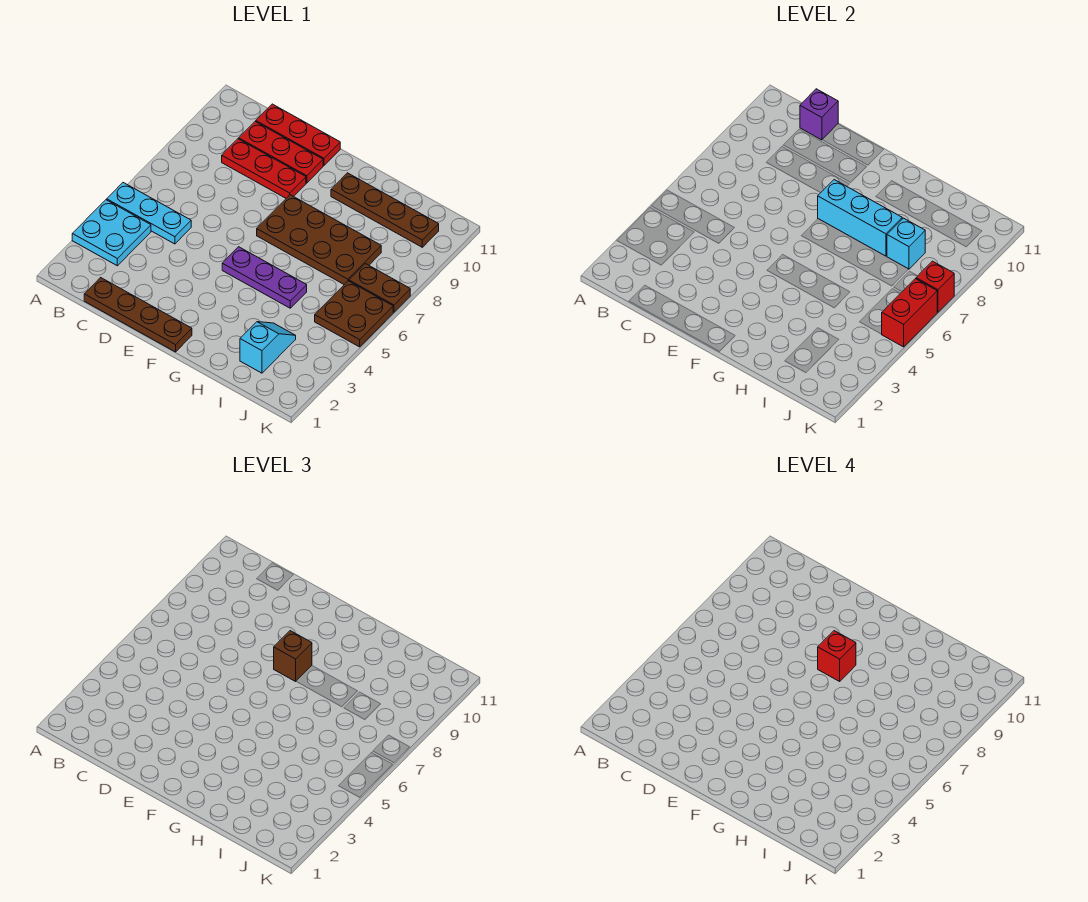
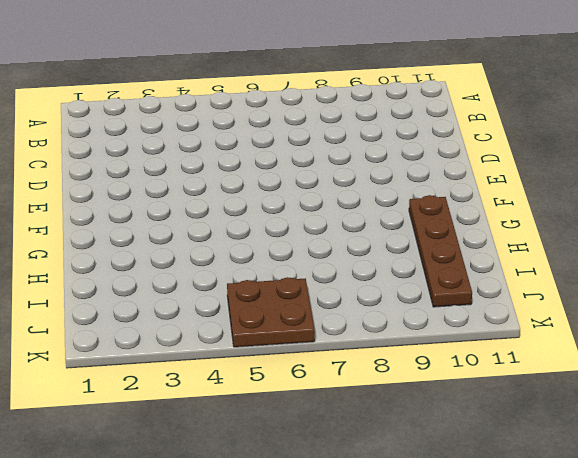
none -> cyan plate A3:B4 level 1
none -> cyan plate A5:C5 level 1
none -> brown plate C1:F1 level 1

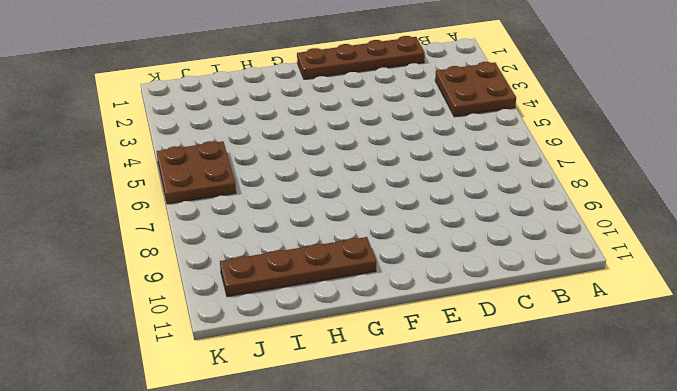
brown plate A3:B4 level 1 -> cyan plate A3:B4 level 1
none -> cyan plate A5:C5 level 1
none -> red plate C9:E9 level 1
none -> red plate C10:E10 level 1

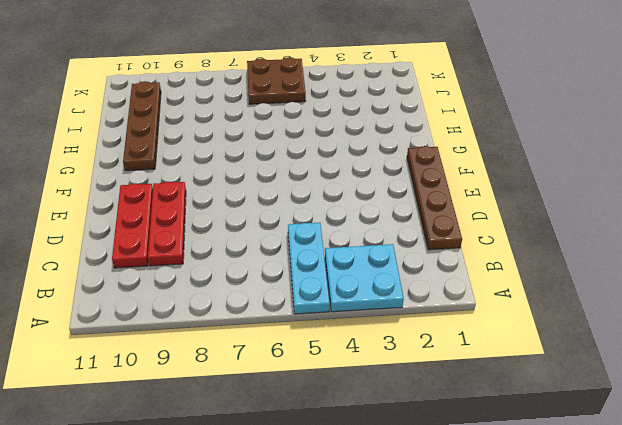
none -> red plate C11:E11 level 1
none -> purple plate F5:H5 level 1
none -> brown plate F7:I8 level 1

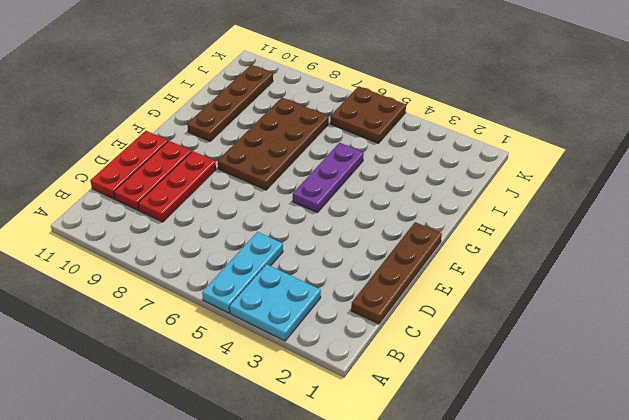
none -> cyan slope I2:I3 level 1 top 2
none -> brown plate J7:K7 level 1
none -> purple brick C11 level 2

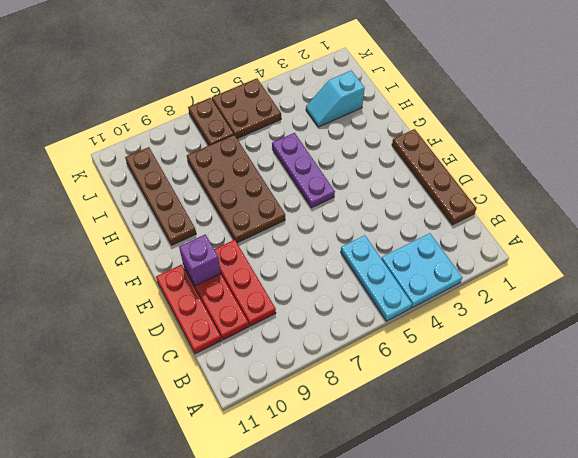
purple brick E10 level 2 -> purple brick C11 level 2
none -> cyan brick F8:H8 level 2
none -> cyan brick I8 level 2
none -> red brick K5:K6 level 2

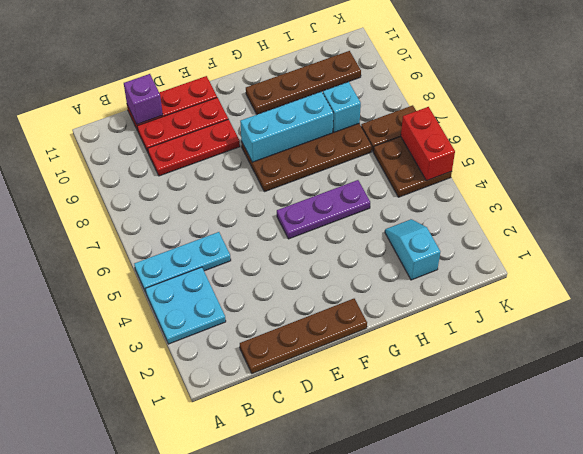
none -> red brick K7 level 2
none -> brown brick F8 level 3
none -> red brick F8 level 4

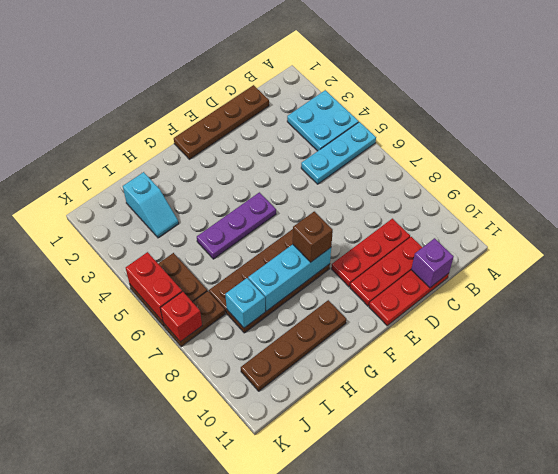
none -> red brick F8 level 4

